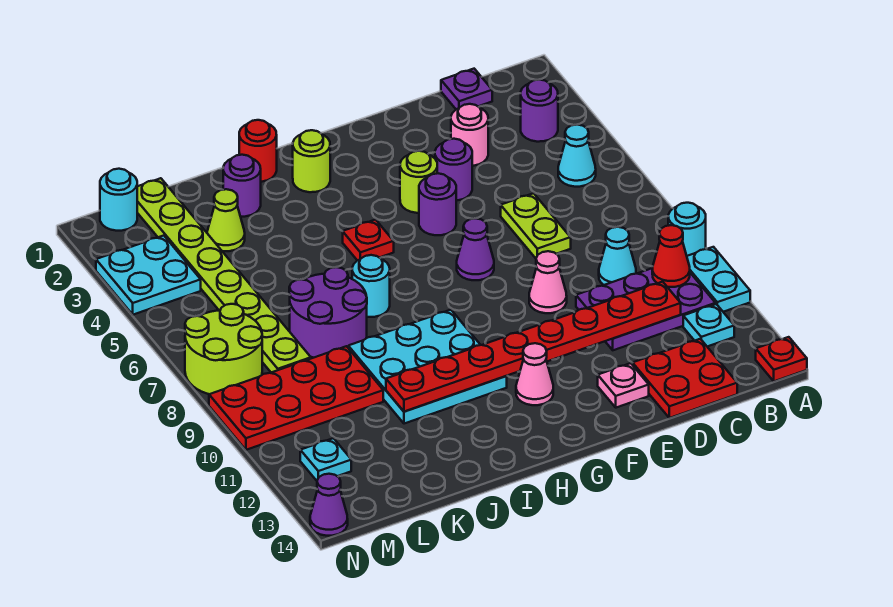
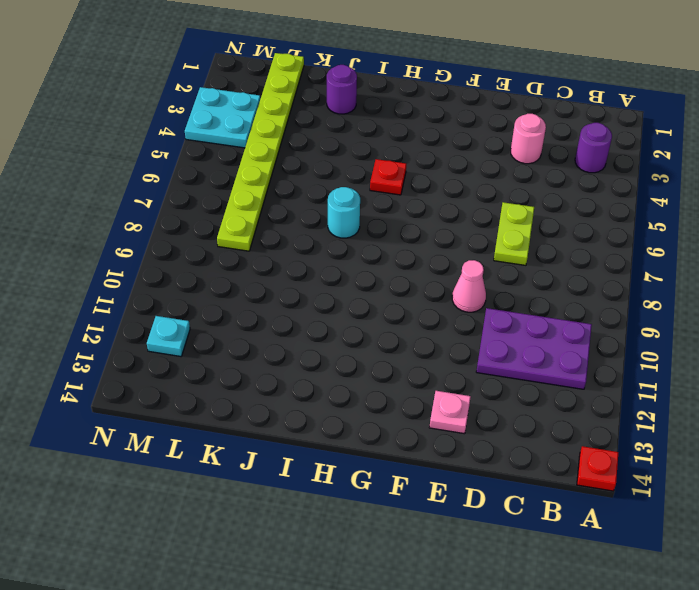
none -> cyan round brick A9 level 1
none -> cyan plate A10:A11 level 1
none -> cyan cone B5 level 1
none -> cyan plate B12 level 1

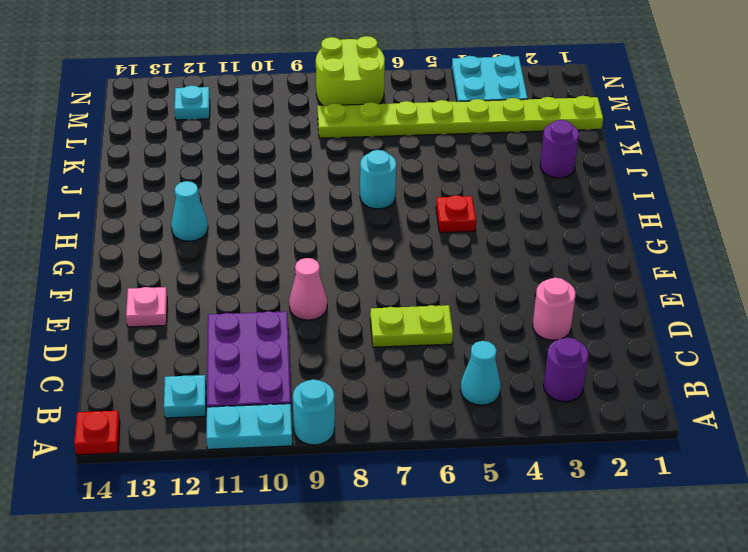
cyan cone H12 level 1 -> cyan cone C9 level 1
none -> purple plate C1 level 1
none -> red plate C13:D14 level 1
none -> purple round brick E4 level 1
none -> lime round brick F4 level 1

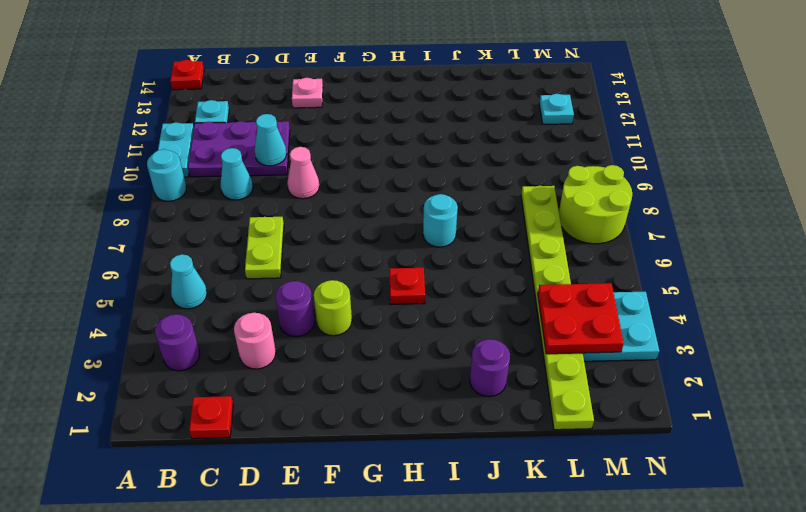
red plate C1 level 1 -> purple plate C1 level 1
cyan cone D10 level 2 -> none
red plate L3:M4 level 2 -> red plate C13:D14 level 1
none -> purple round brick F5 level 1
none -> purple cone F7 level 1
none -> pink cone G12 level 1
none -> lime round brick H2 level 1

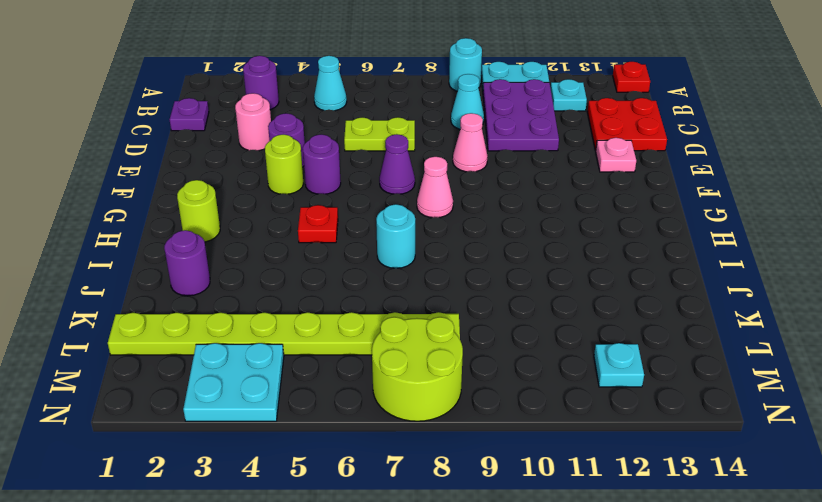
pink cone G8 level 1 -> pink cone G12 level 1
none -> cyan plate H9:J11 level 1
none -> red round brick I1 level 1
none -> purple round brick J7:K8 level 1
none -> lime cone K3 level 1

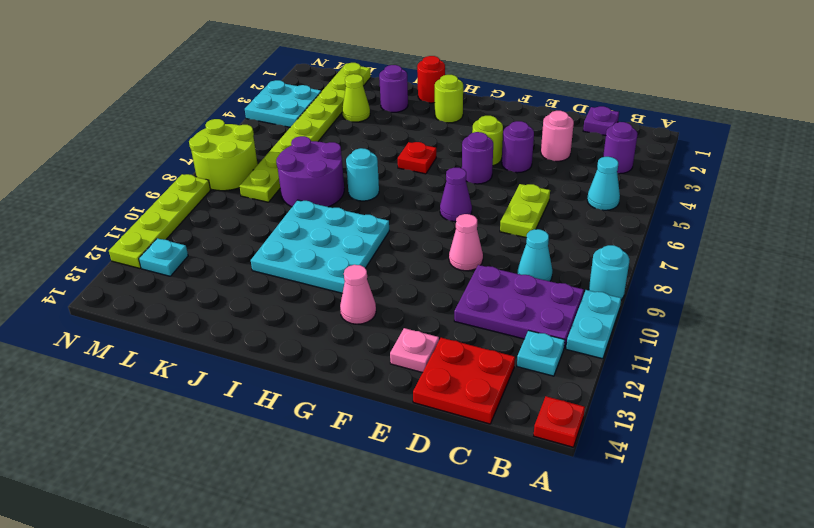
lime plate N9:N12 level 1 -> red plate K9:N10 level 1
none -> cyan round brick M1 level 1
none -> purple cone N14 level 1
none -> red cone B10 level 2
none -> red plate C11:J11 level 2

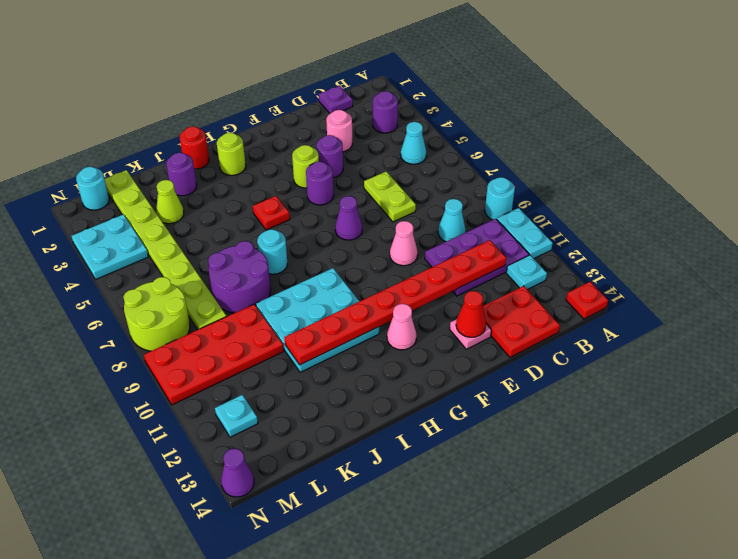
red cone E13 level 2 -> red cone B10 level 2

